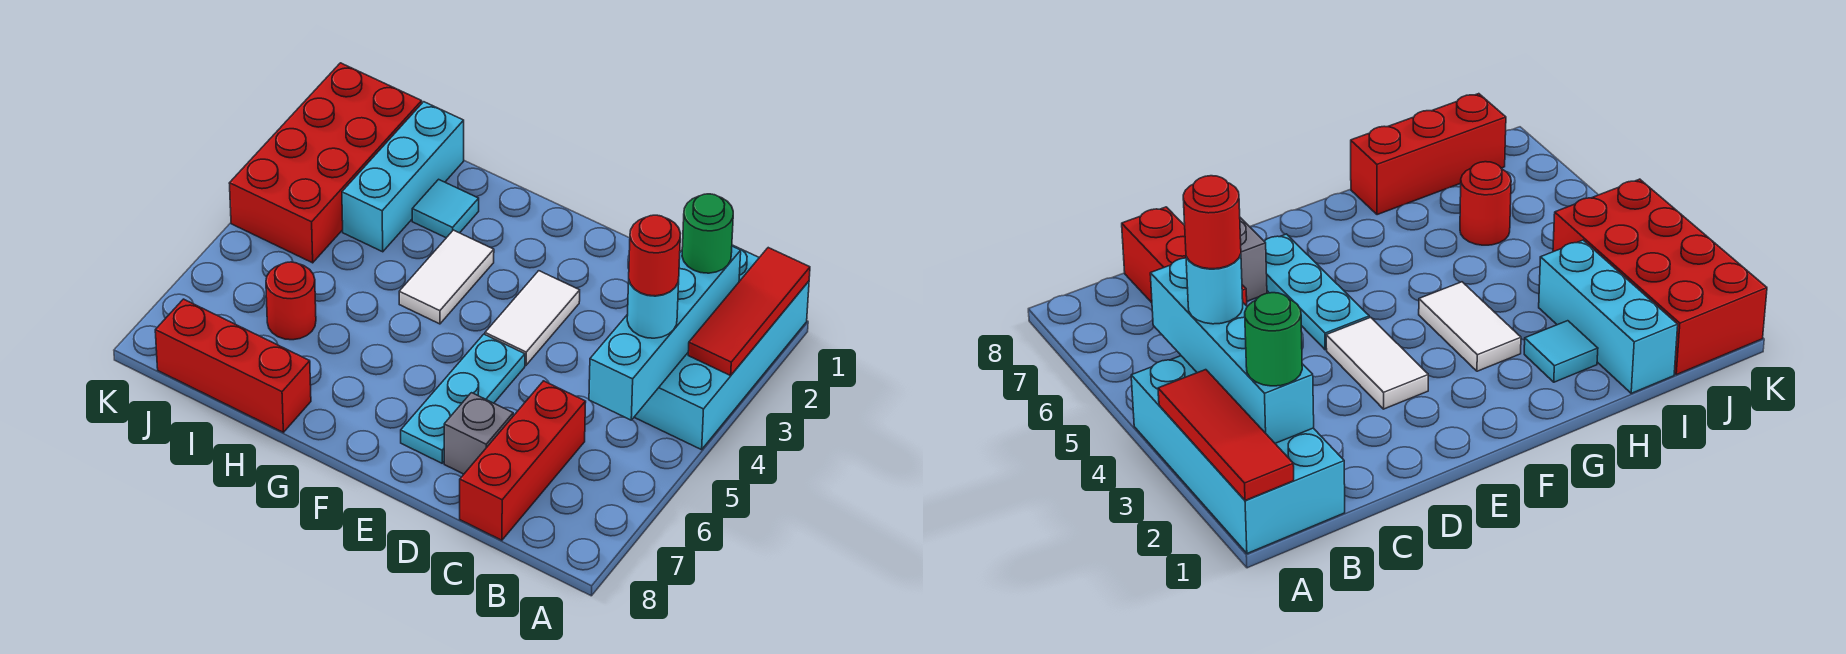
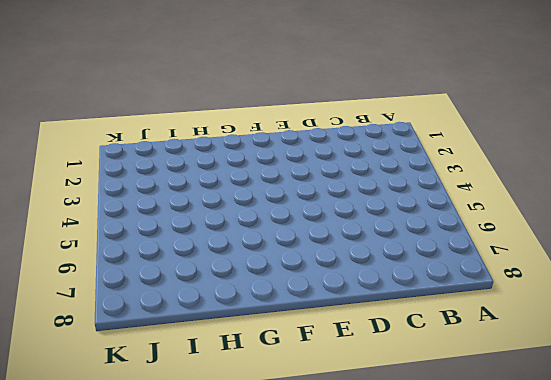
none -> cyan brick A1:B4 level 1
none -> red brick C6:C8 level 1
none -> grey brick D7 level 1

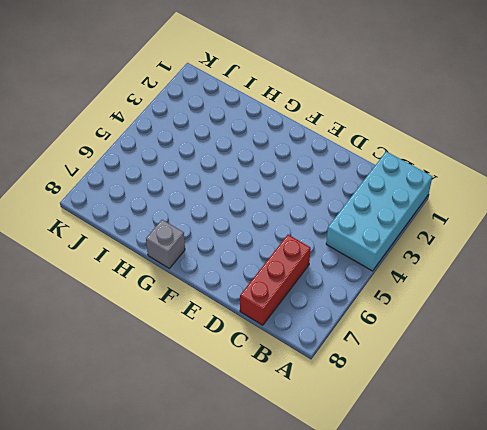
grey brick G8 level 1 -> grey brick D7 level 1
none -> white tile E3:E4 level 1
none -> cyan plate E5:E7 level 1
none -> white tile G3:G4 level 1

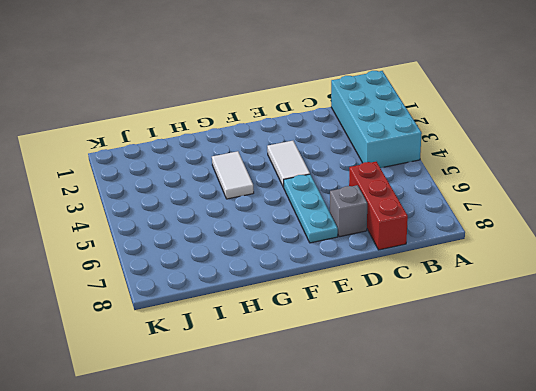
none -> cyan tile H2 level 1
none -> red brick H8:J8 level 1
none -> cyan brick I1:I3 level 1

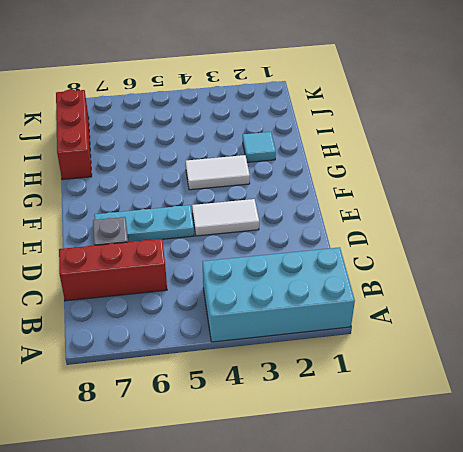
none -> cyan brick I1:I3 level 1
none -> red round brick I6 level 1
none -> red brick J1:K4 level 1

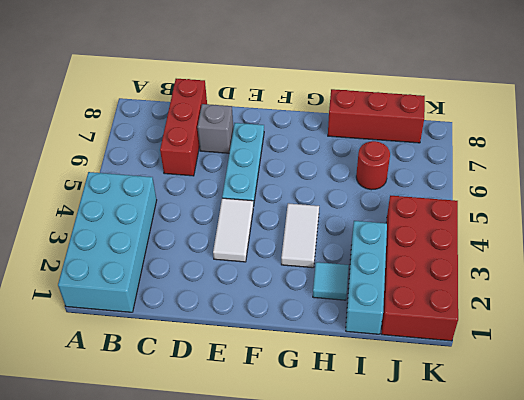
none -> red tile A1:A3 level 2
none -> cyan brick B2:B5 level 2
none -> green round brick B2 level 3

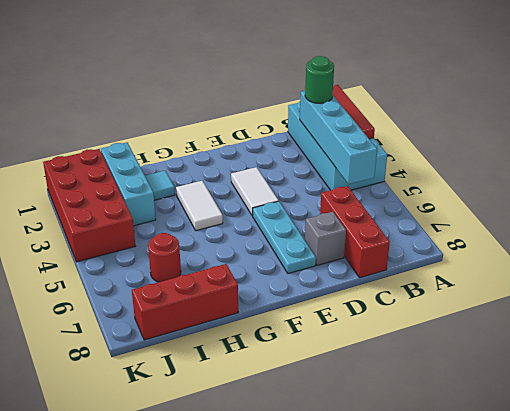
none -> cyan round brick B4 level 3
none -> red round brick B4 level 4

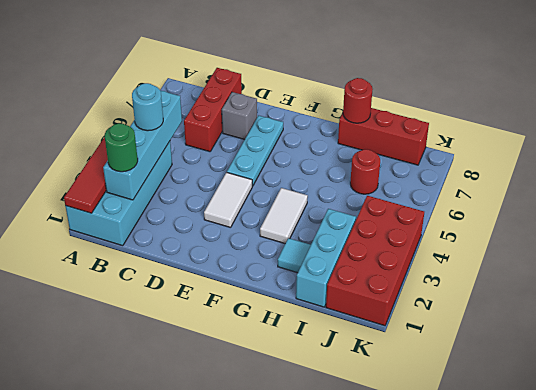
red round brick H8 level 2 -> red round brick B4 level 4

